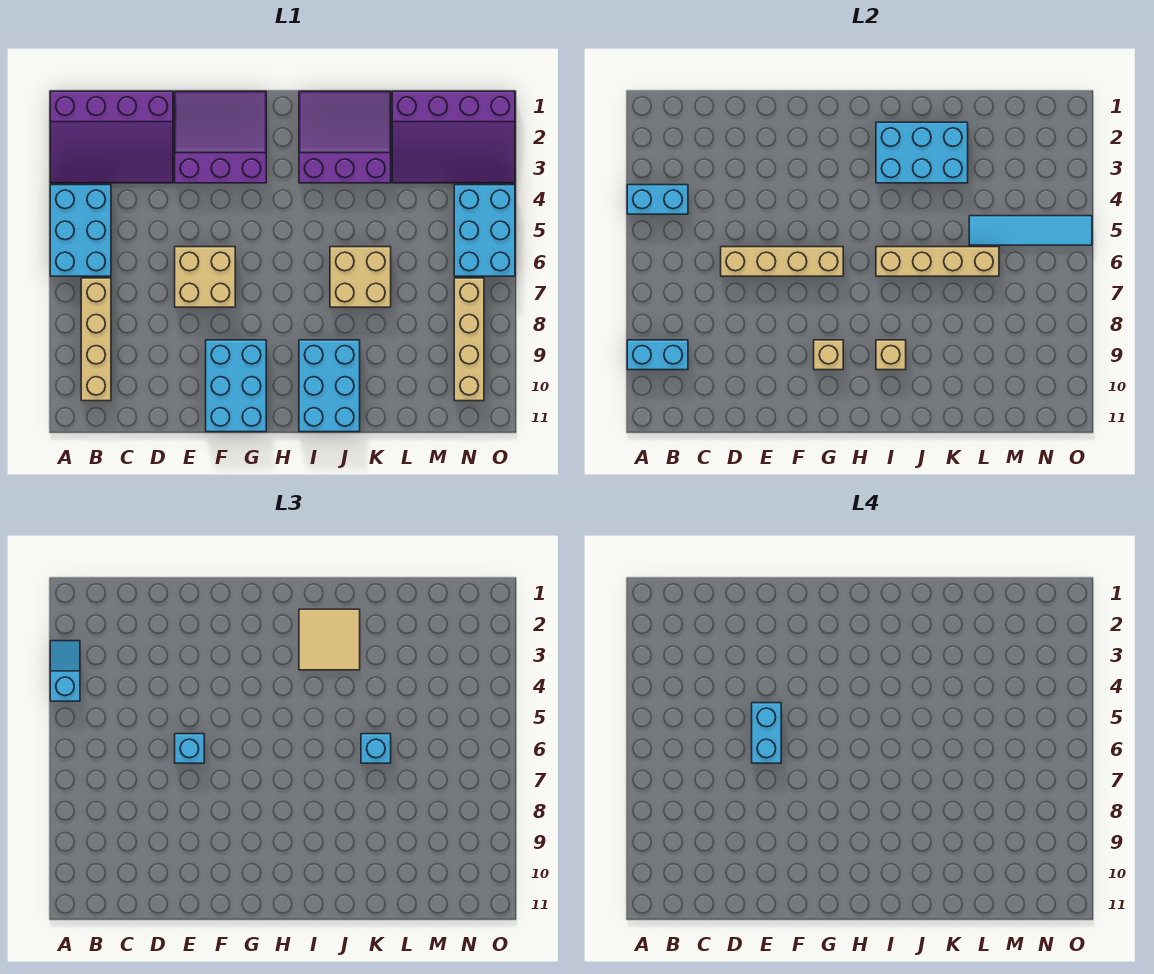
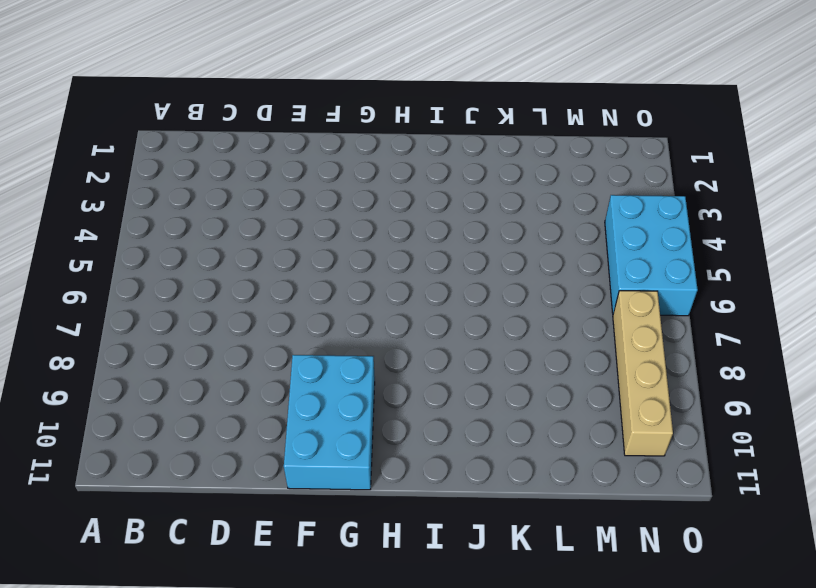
none -> purple slope A1:D3 level 1 top 1
none -> cyan brick A4:B6 level 1
none -> tan brick B7:B10 level 1

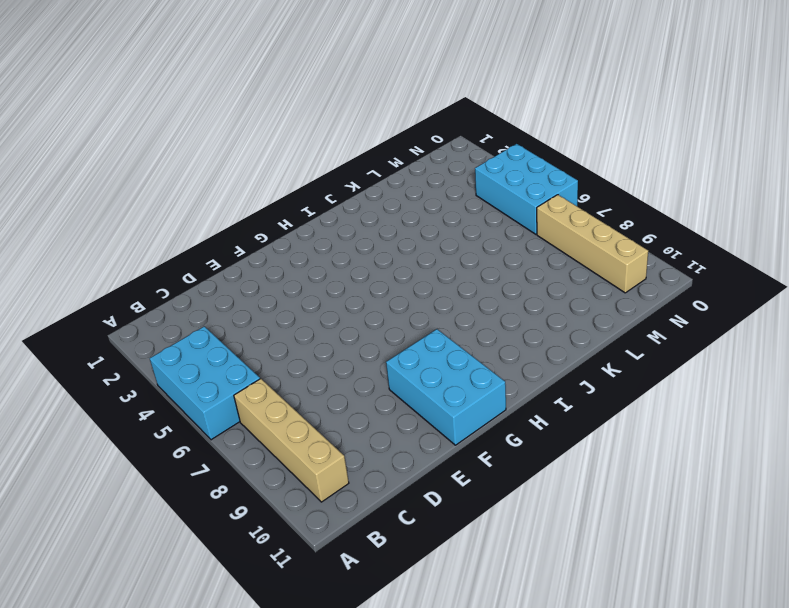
none -> purple slope A1:D3 level 1 top 1
none -> purple slope E1:G3 level 1 top 3
none -> tan brick E6:F7 level 1

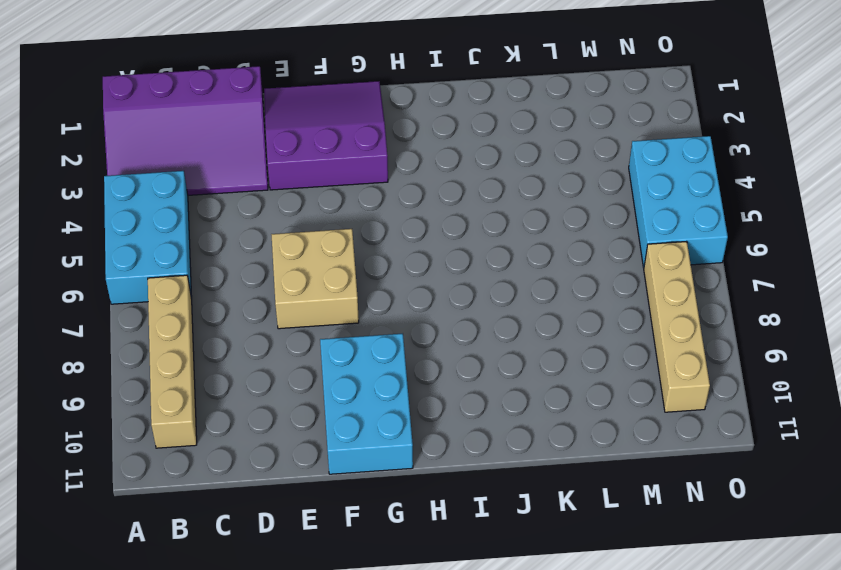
none -> purple slope I1:K3 level 1 top 3
none -> cyan brick I9:J11 level 1
none -> tan brick J6:K7 level 1

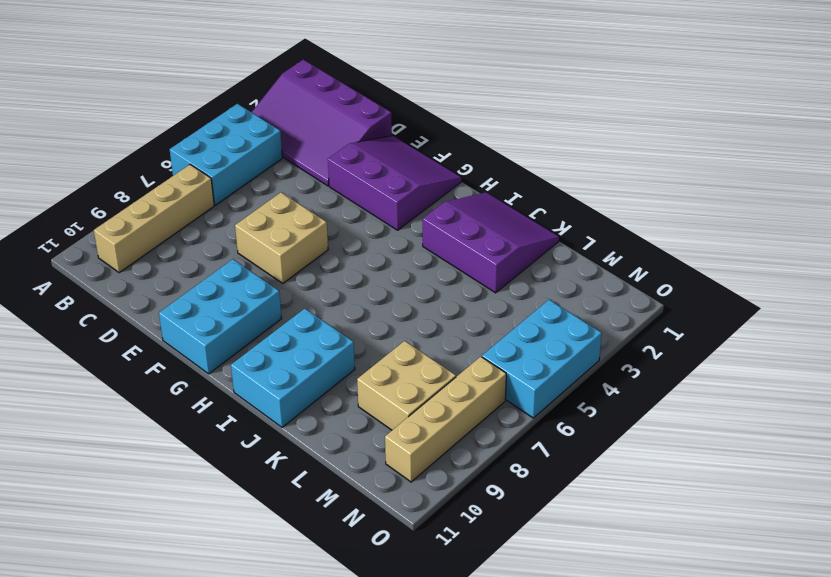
tan brick L8:M9 level 1 -> tan brick J6:K7 level 1
none -> purple slope L1:O3 level 1 top 1
none -> cyan brick A4:B4 level 2
none -> cyan brick A9:B9 level 2

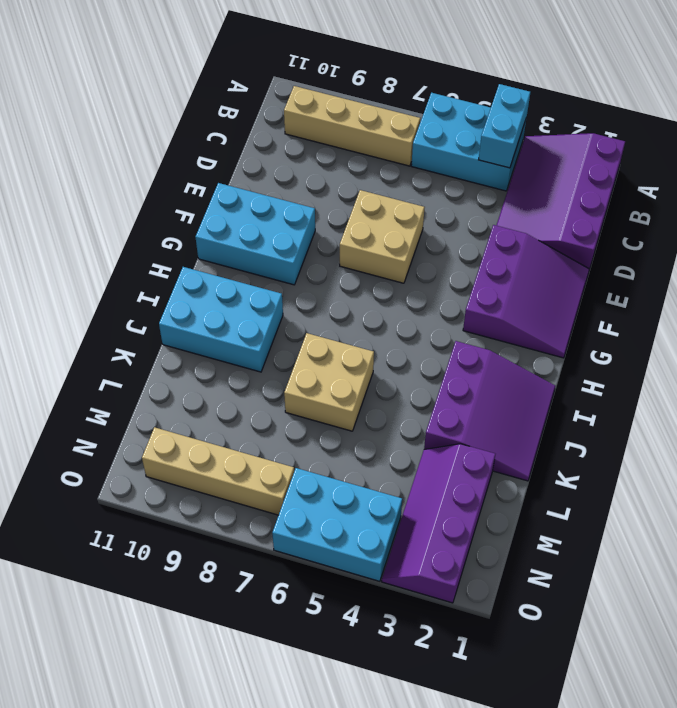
purple slope L2:O3 level 1 top 2 -> purple slope L1:O3 level 1 top 1
none -> cyan brick A9:B9 level 2
none -> tan brick D6:G6 level 2
none -> tan brick G9 level 2

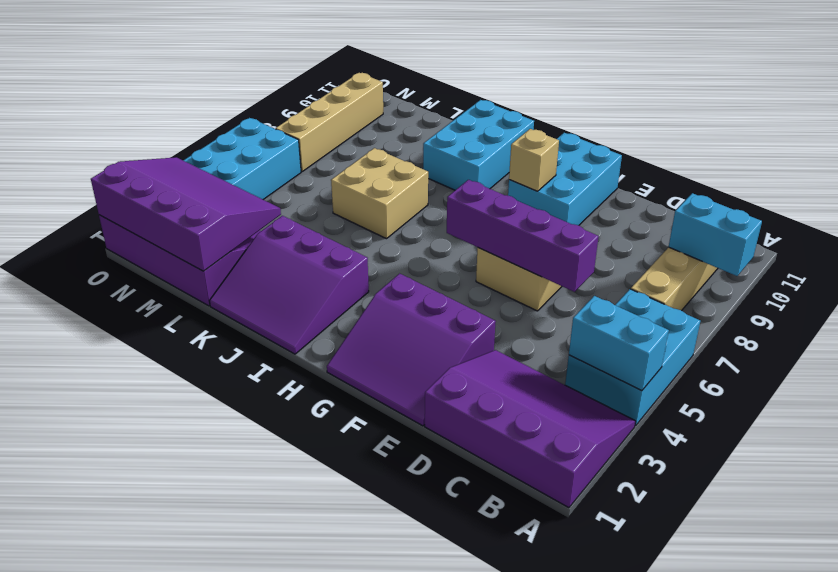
purple brick D6:G6 level 2 -> tan brick D6:G6 level 2
purple slope L1:O3 level 2 top 1 -> none
none -> cyan brick I2:K3 level 2
none -> tan brick I6:L6 level 2
none -> tan brick I9 level 2

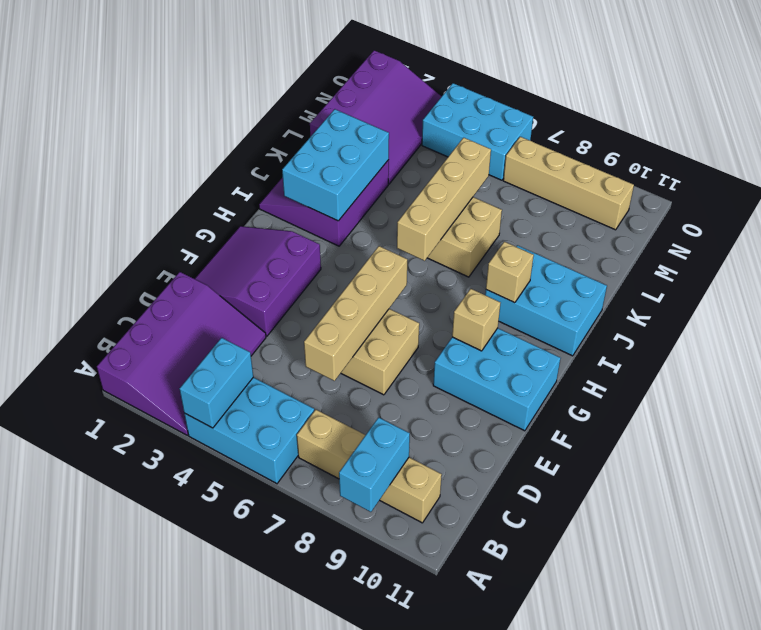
none -> cyan tile L5:O5 level 2
none -> cyan slope A3:A4 level 3 top 4
none -> cyan brick E6 level 3

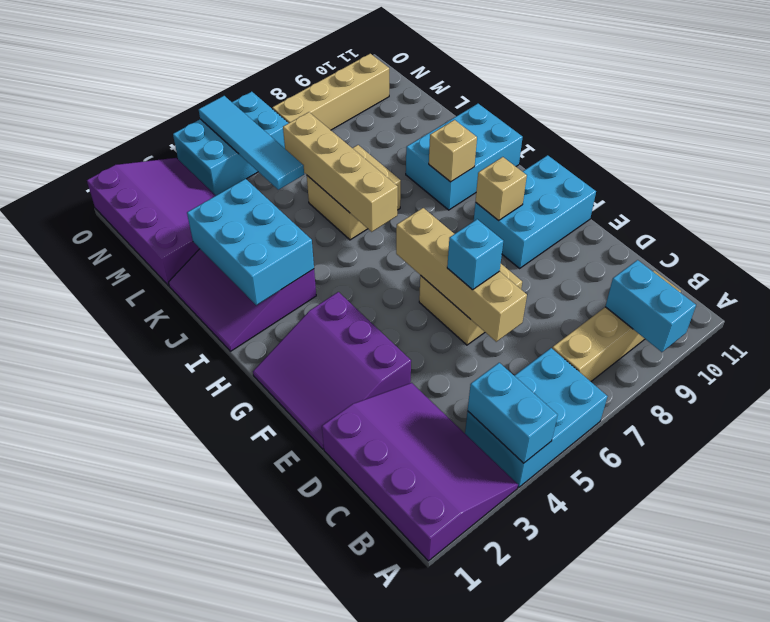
none -> cyan slope A3:A4 level 3 top 4
none -> tan tile I2:J3 level 3
none -> cyan brick K6 level 3

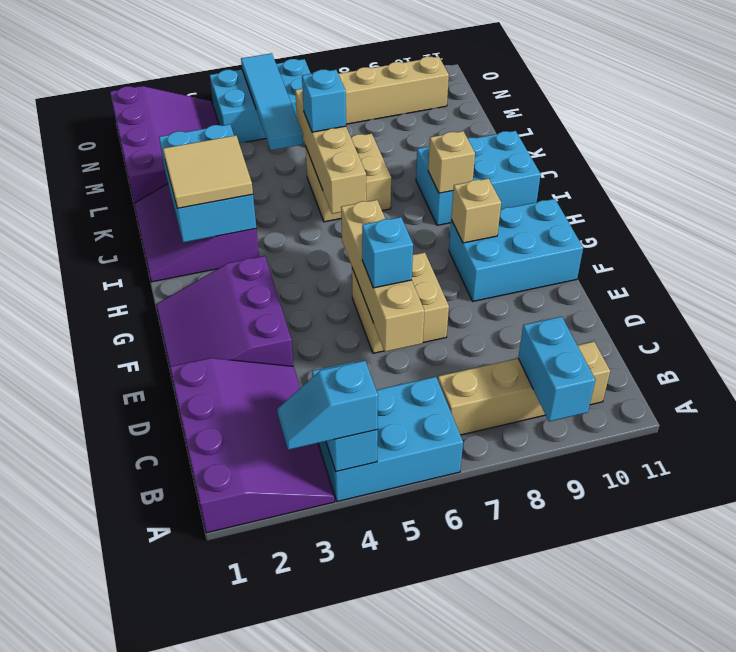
none -> cyan brick E5:E6 level 4

